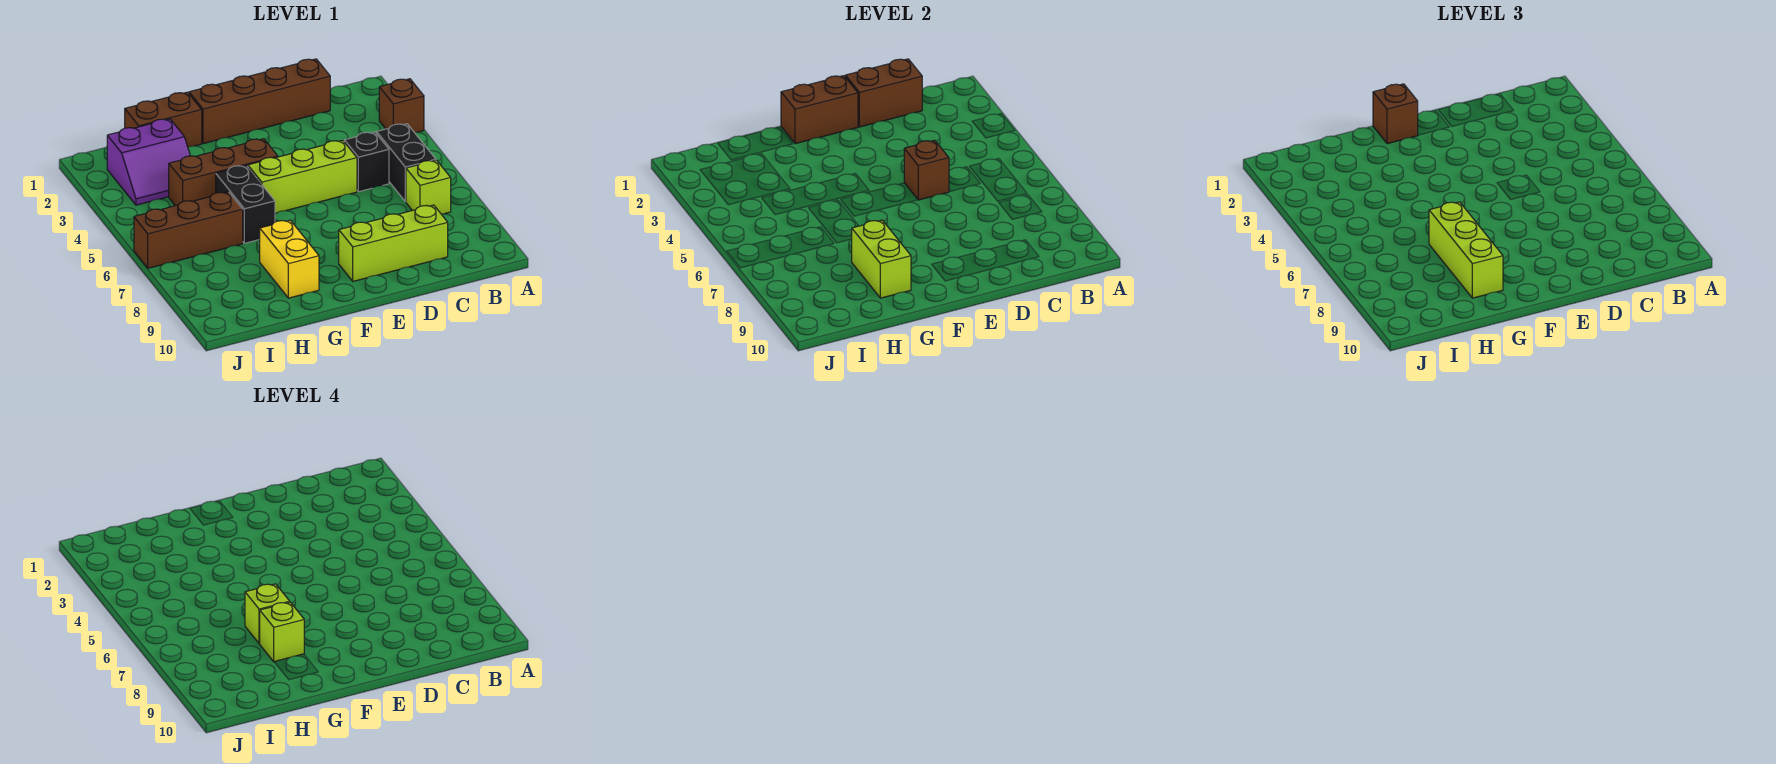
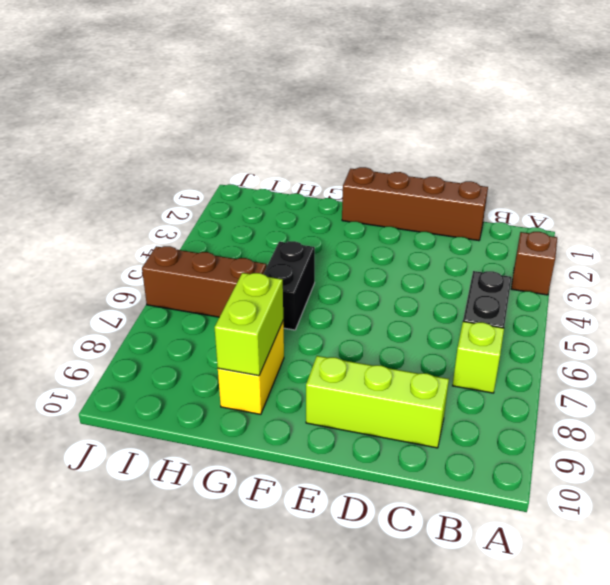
none -> black brick C5 level 1
none -> lime brick D5:F5 level 1
none -> brown brick F4:H4 level 1

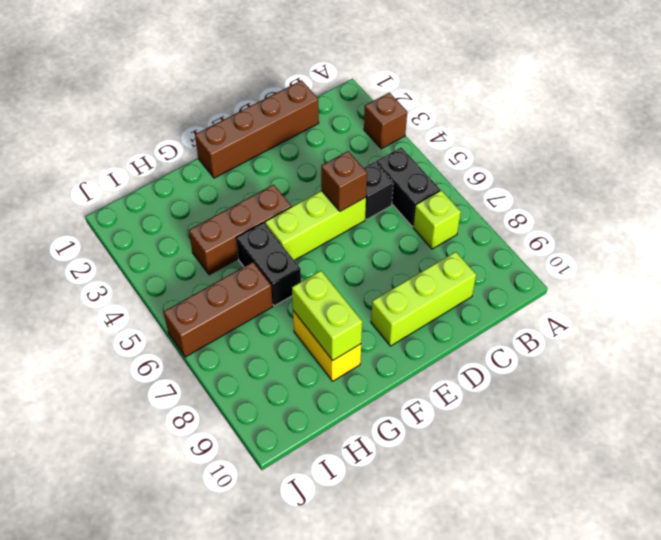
none -> brown brick G1:H1 level 1
none -> purple slope H2:I3 level 1 top 2
none -> brown brick C1:D1 level 2

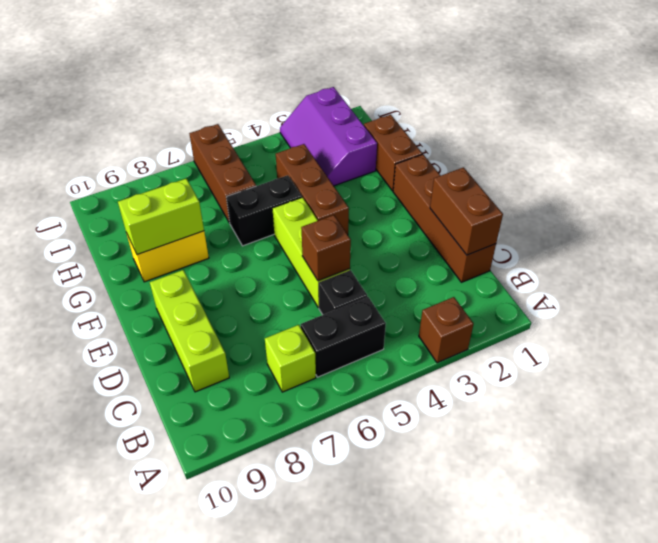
purple slope H2:J3 level 1 top 2 -> purple slope H2:I3 level 1 top 2
none -> brown brick E1:F1 level 2
none -> brown brick F1 level 3
none -> lime brick G7:G9 level 3

